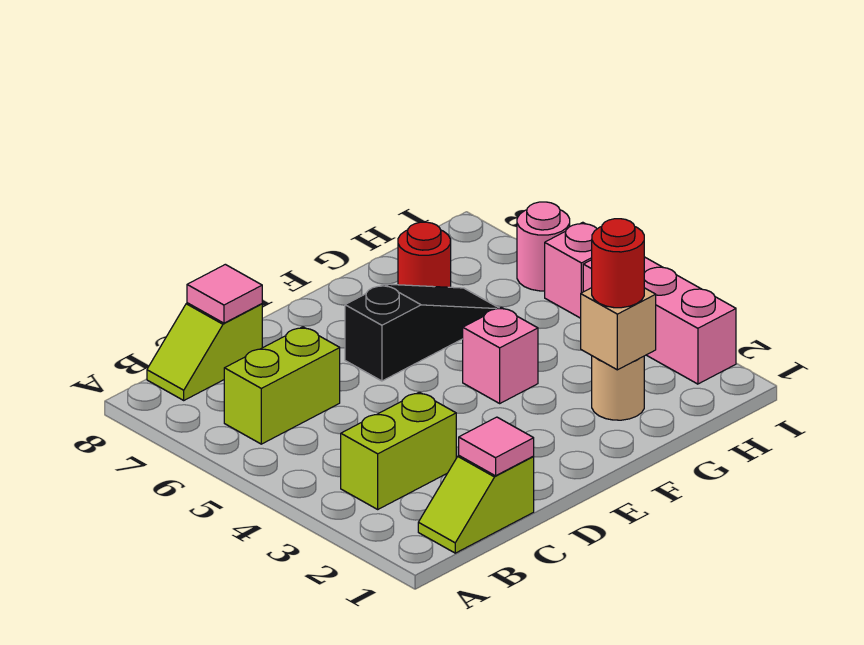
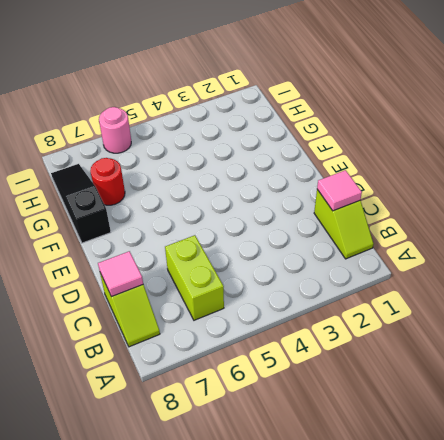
black slope F8:H8 level 1 top F -> black slope E6:G6 level 1 top E
none -> lime brick B3:C3 level 1
none -> pink brick F4 level 1
none -> tan round brick G2 level 1

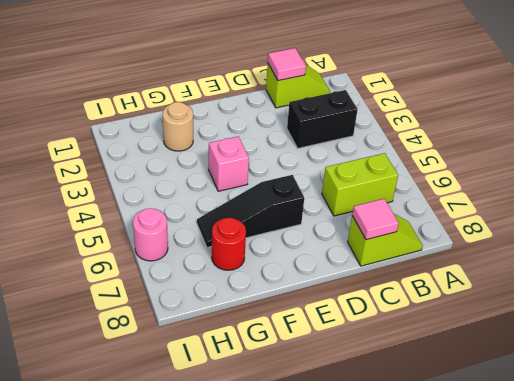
black brick B3:C3 level 1 -> lime brick B3:C3 level 1
none -> pink brick I2:I4 level 1
none -> pink brick I5 level 1
none -> tan brick G2 level 2

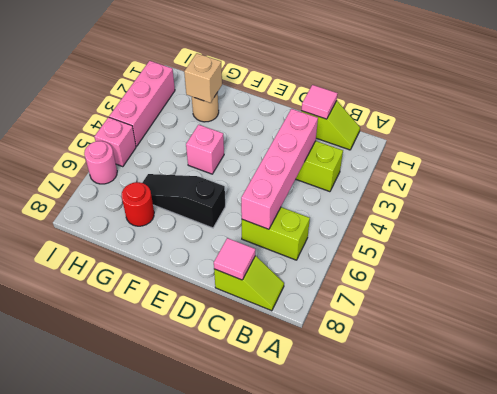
pink brick C3:C6 level 2 -> none
none -> red round brick G2 level 3

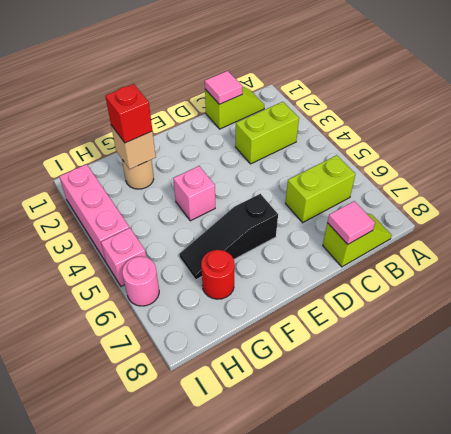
red brick G2 level 3 -> red round brick G2 level 3

